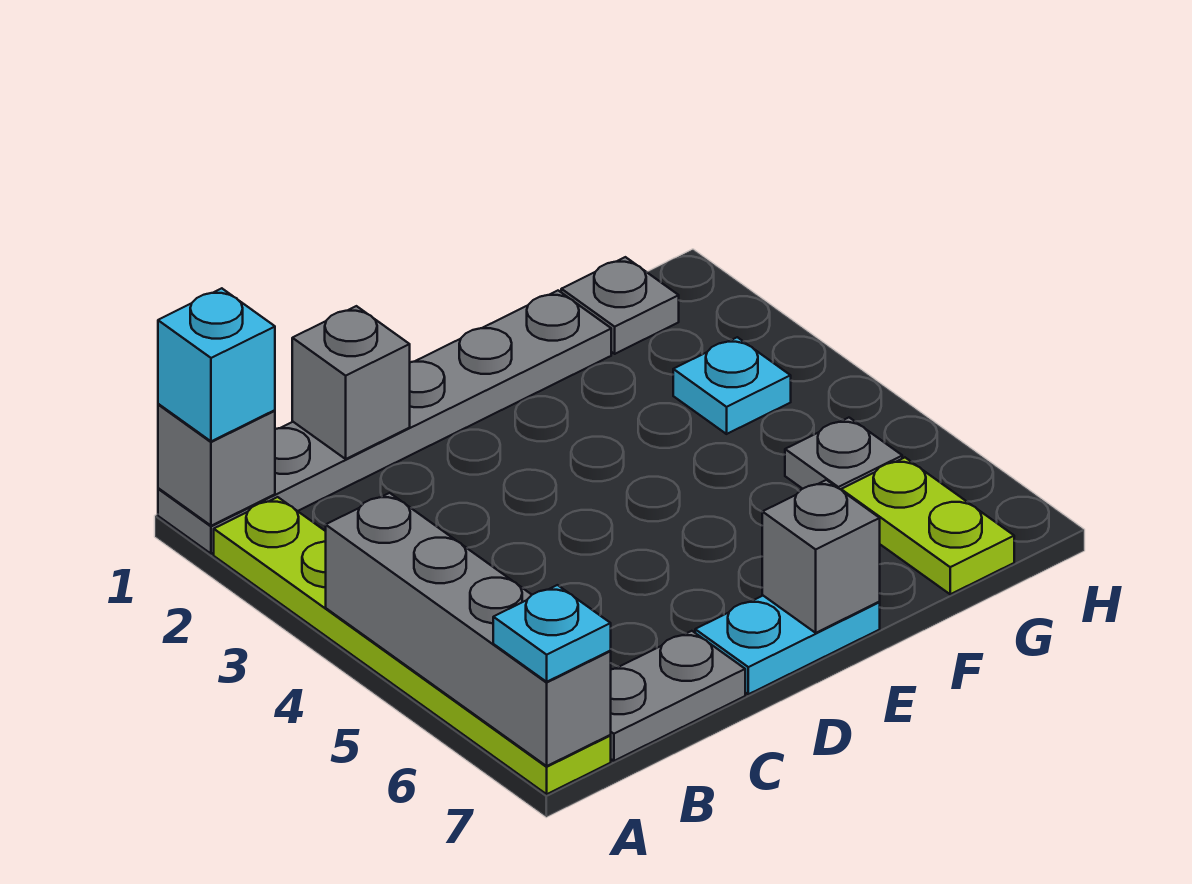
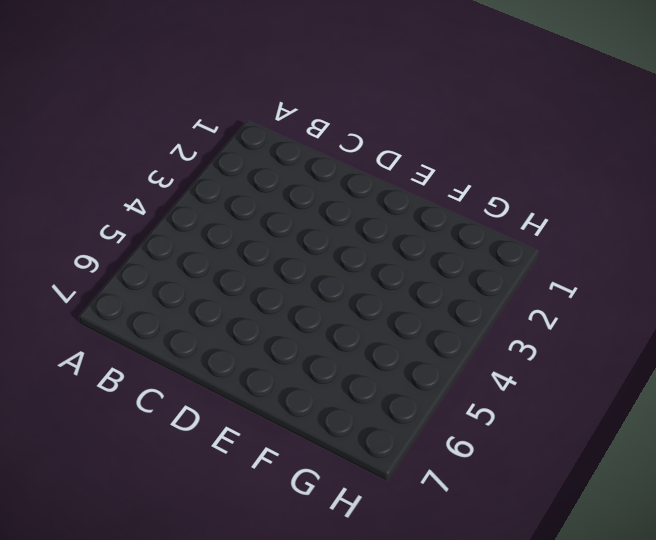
none -> grey plate A1:F1 level 1
none -> lime plate A2:A7 level 1
none -> grey plate B7:C7 level 1

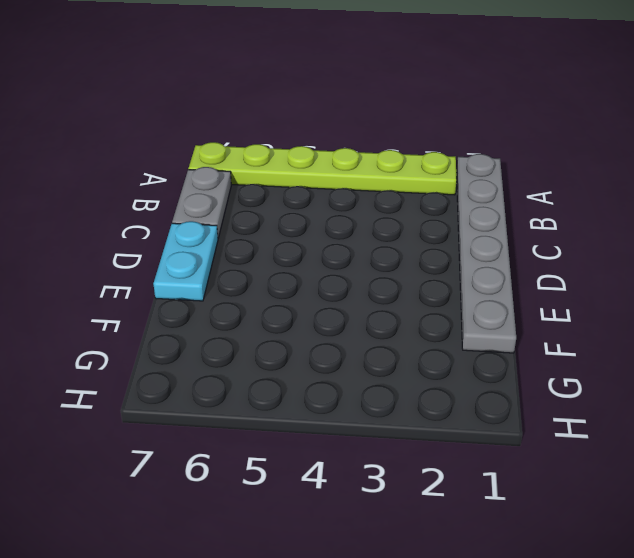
none -> grey plate G1 level 1
none -> cyan plate G3 level 1
none -> grey plate G5 level 1

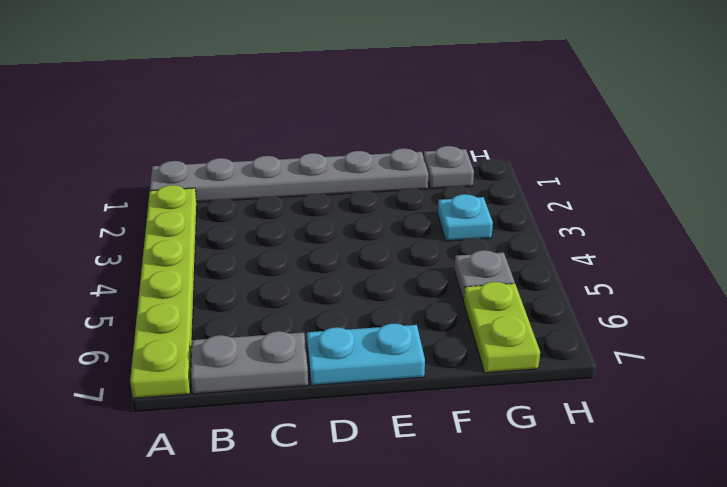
none -> grey brick A1 level 2
none -> grey brick A4:A7 level 2
none -> grey brick C1 level 2

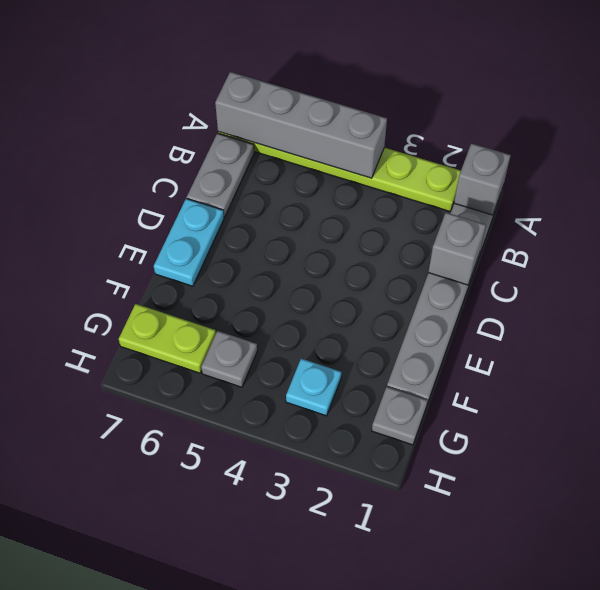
none -> grey brick E7 level 2
none -> cyan brick A1 level 3
none -> cyan plate A7 level 3

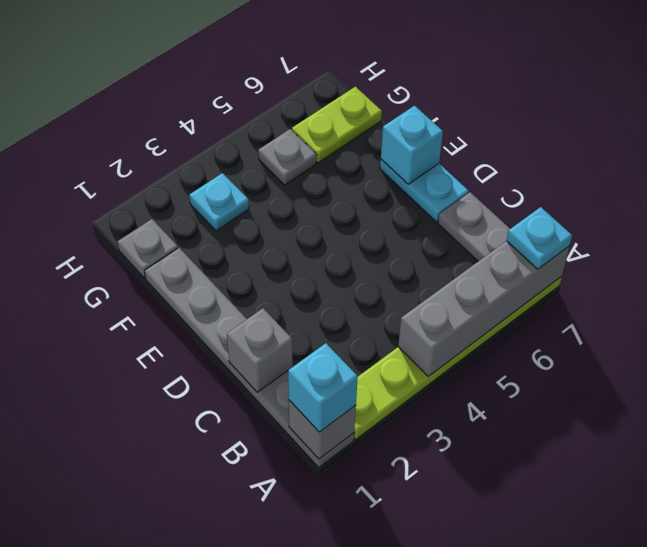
cyan brick E7 level 2 -> grey brick E7 level 2

